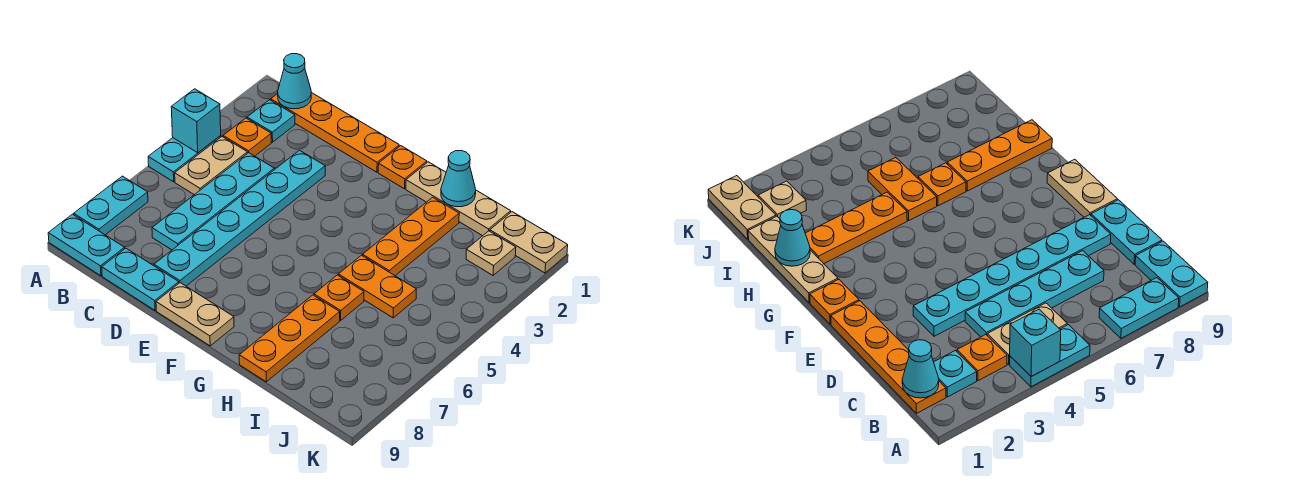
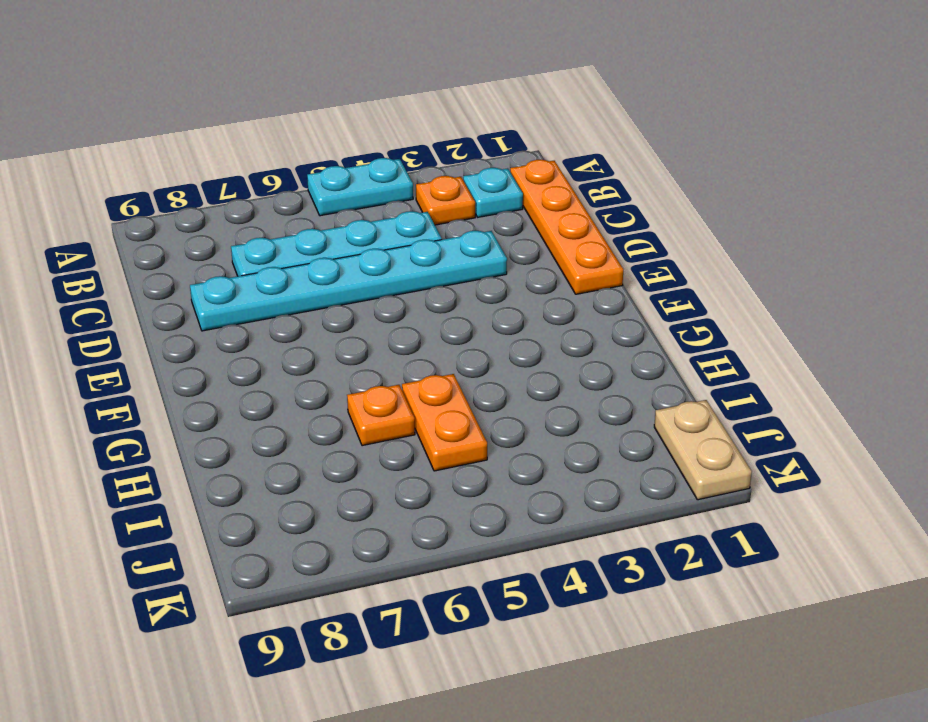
none -> cyan plate A7:A8 level 1
none -> cyan plate A9:B9 level 1
none -> tan plate B4:B5 level 1

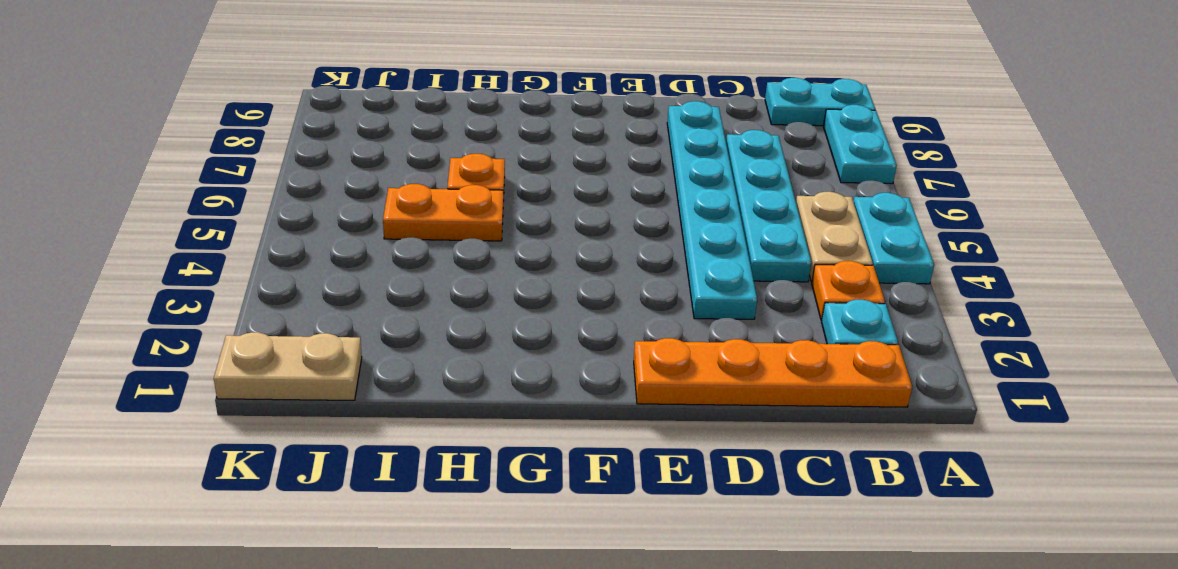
none -> cyan plate C9:D9 level 1
none -> tan plate E9:F9 level 1
none -> orange plate F1 level 1

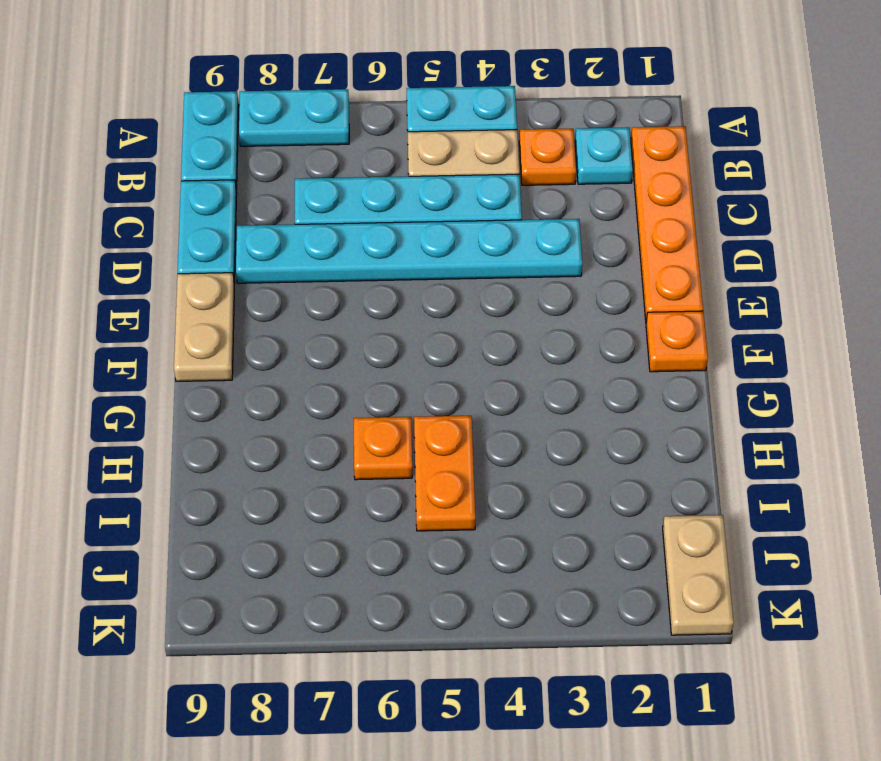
none -> tan plate G1:I1 level 1
none -> orange plate H2:H4 level 1
none -> orange plate H7:H9 level 1

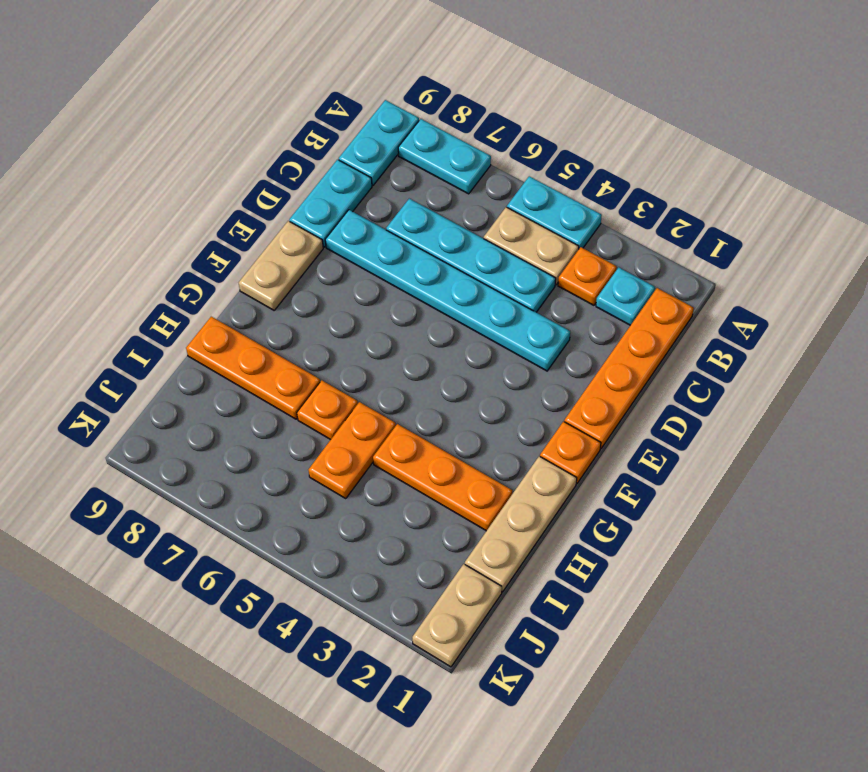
none -> tan plate J2 level 1
none -> cyan brick A4 level 2
none -> cyan cone B1 level 2

